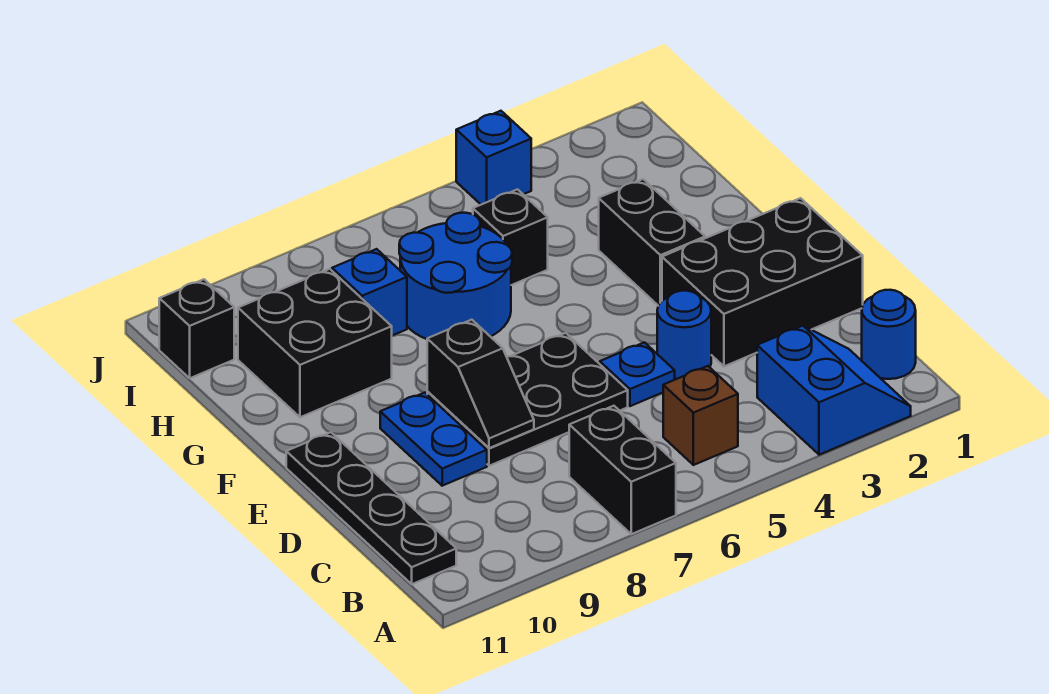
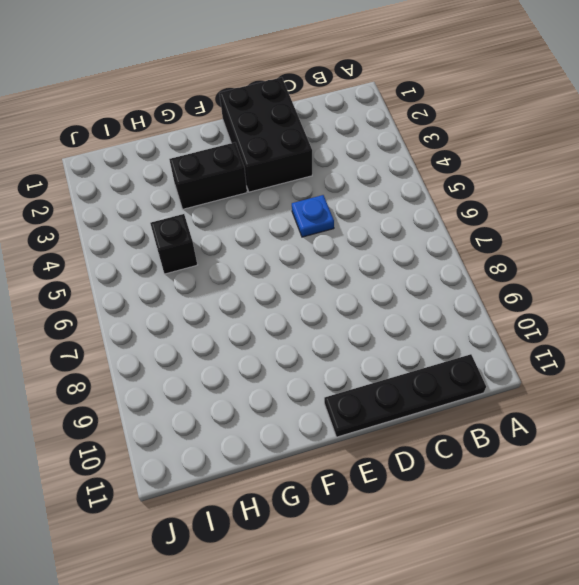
none -> blue slope A2:B3 level 1 top 3
none -> black brick A7:B7 level 1
none -> blue round brick B1 level 1

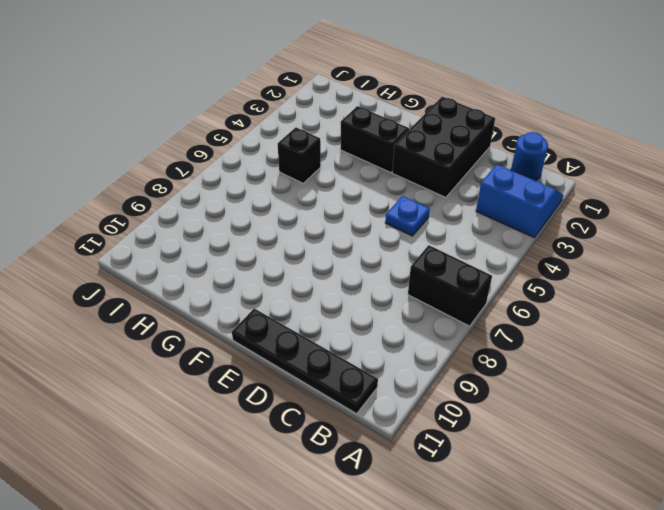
none -> brown brick B5 level 1
none -> blue round brick D4 level 1
none -> black plate D6:E8 level 1

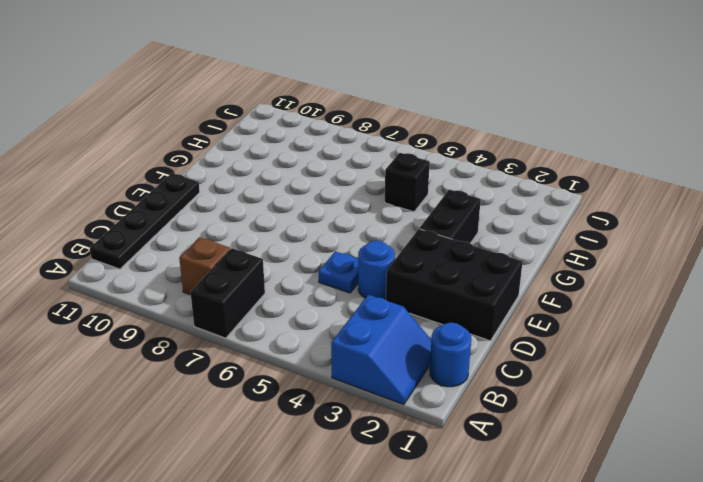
brown brick B8 level 1 -> brown brick B5 level 1
none -> black plate D6:E8 level 1
none -> blue plate D9:E9 level 1
none -> blue round brick G6:H7 level 1

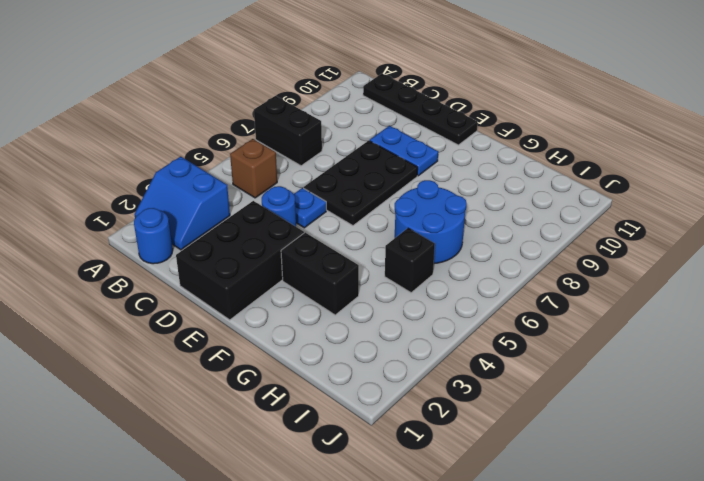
none -> black brick G9:H10 level 1
none -> blue brick H8 level 1
none -> black brick I11 level 1

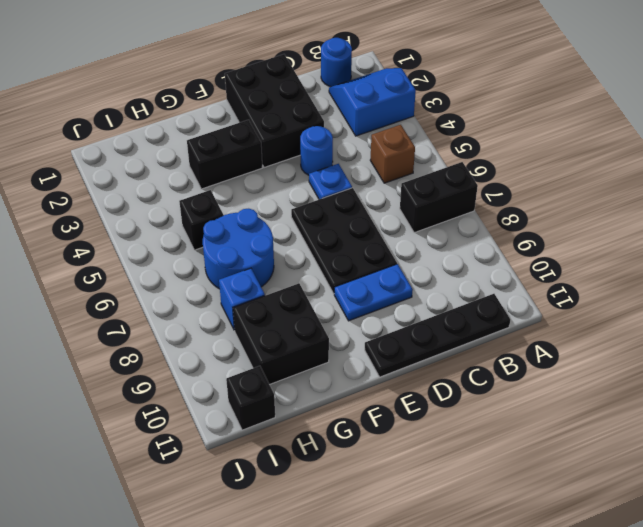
none -> blue brick J4 level 1
none -> black slope D8:E8 level 2 top E

